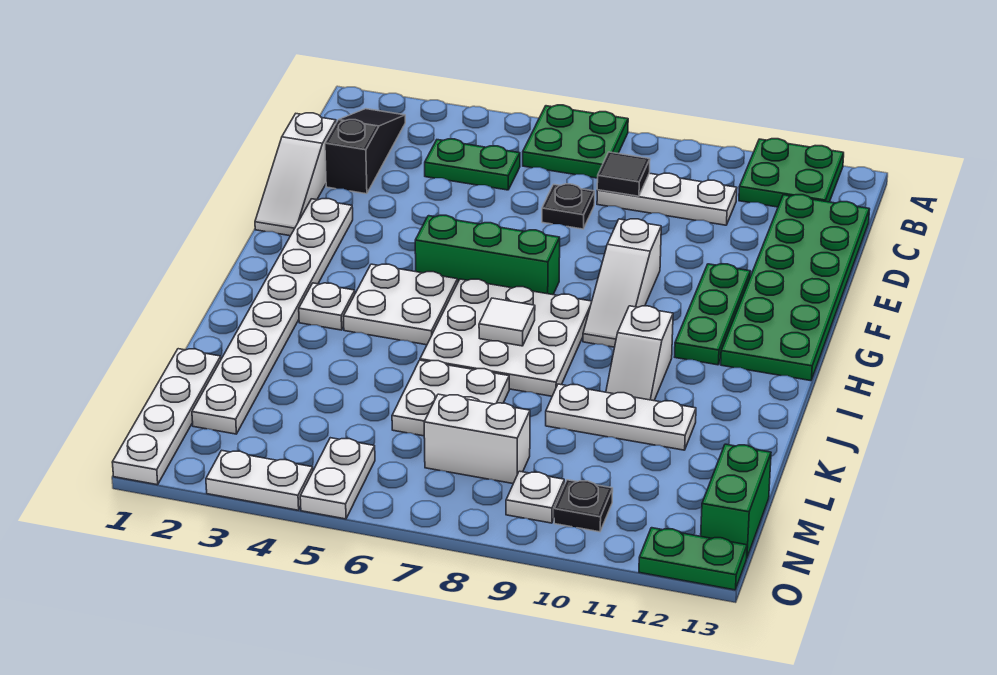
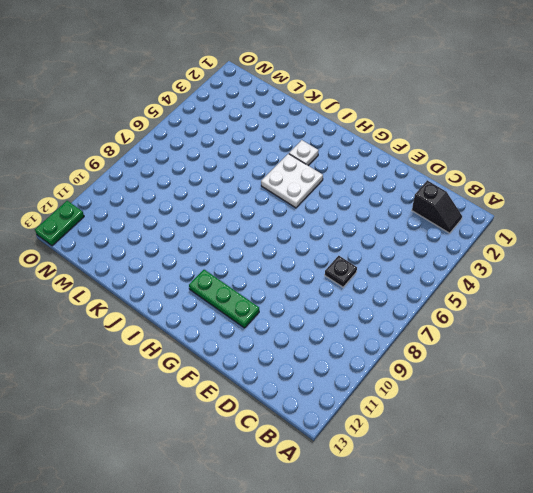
black slope B2:C2 level 1 top C -> black slope B2:D2 level 1 top D
none -> green plate A6:B7 level 1
none -> green plate A11:B12 level 1
none -> green plate C4:C5 level 1

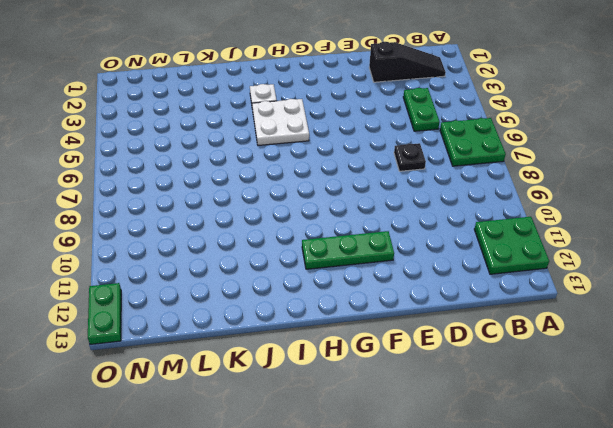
none -> white plate C8:C10 level 1
none -> green plate C12:H13 level 1
none -> white slope D1:F1 level 1 top D

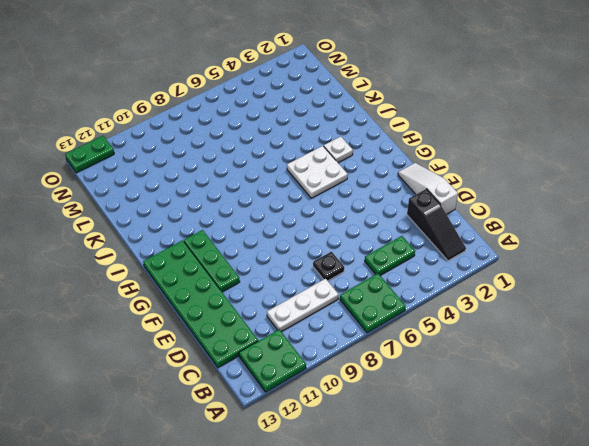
none -> white plate F2:M2 level 1
none -> white slope F9:H9 level 1 top F
none -> green brick G5:G7 level 1

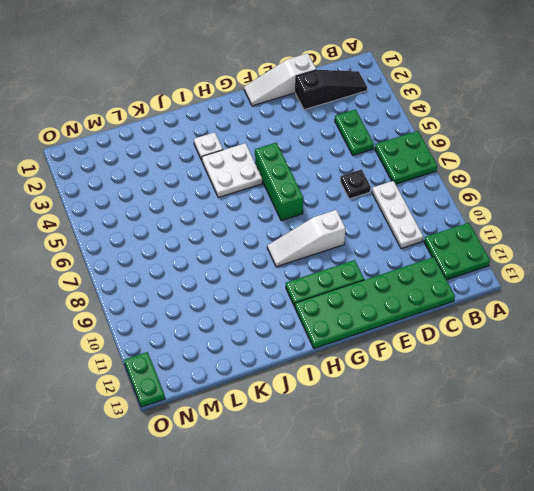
none -> white plate F2:M2 level 1
none -> white plate H6:J8 level 1
none -> white slope I10:J10 level 1 top I

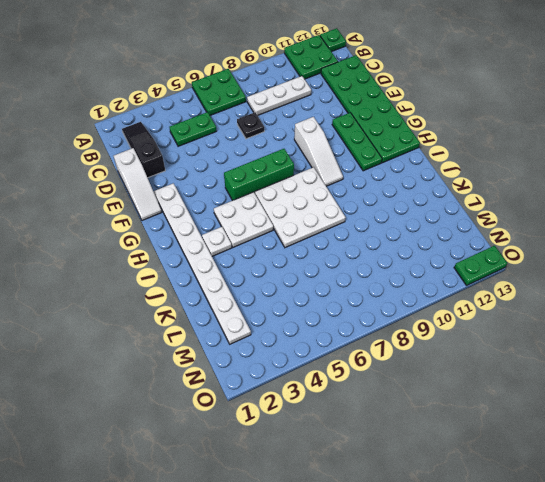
green plate A13 level 1 -> none
none -> white slope I10:J10 level 1 top I
none -> white plate K6:L7 level 1
none -> white plate K9:K11 level 1

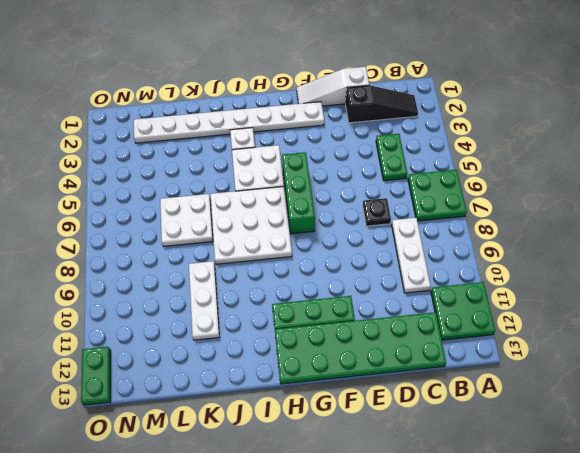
none -> white slope F9:H9 level 1 top F
none -> white slope I10:J10 level 1 top I
none -> white plate L1:O1 level 1

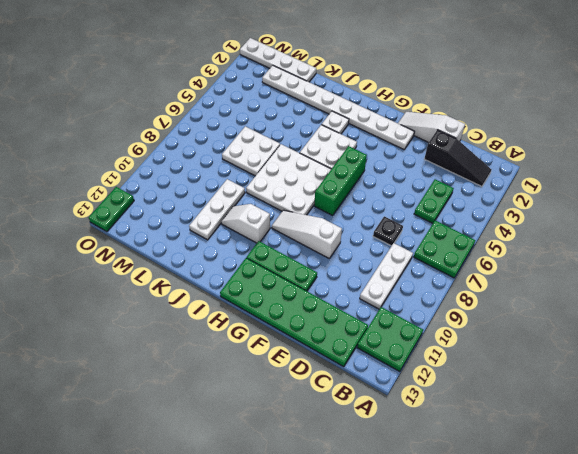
none -> white brick M7:M8 level 1
none -> green brick M13:N13 level 1
none -> white plate N5:O5 level 1

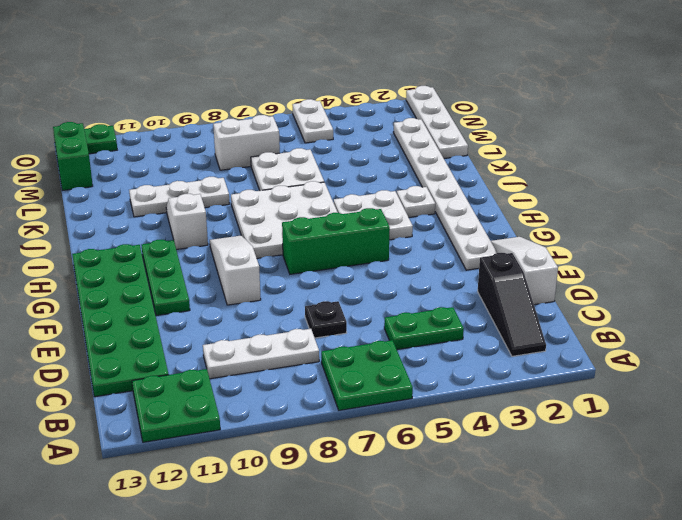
none -> white plate N9 level 1
none -> black plate N10 level 1
none -> white plate O3:O4 level 1

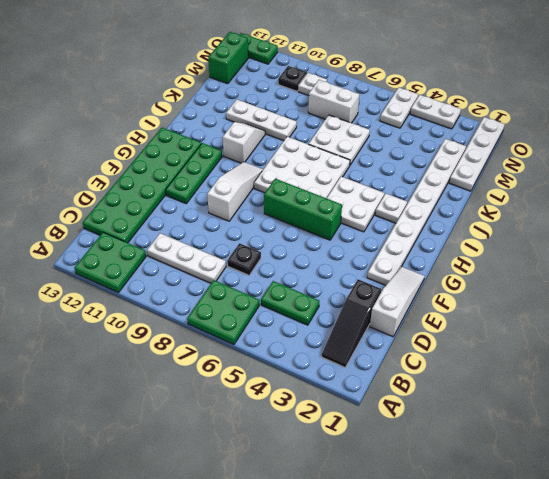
none -> black tile C8 level 2
none -> white tile I7 level 2

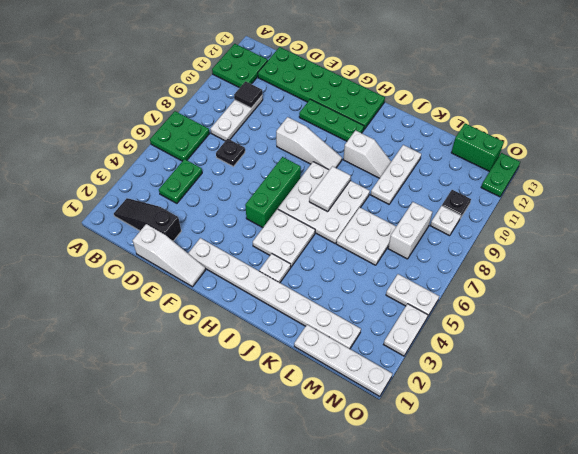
black tile C10 level 2 -> black tile C8 level 2
white tile I7:I8 level 2 -> white tile I7 level 2

